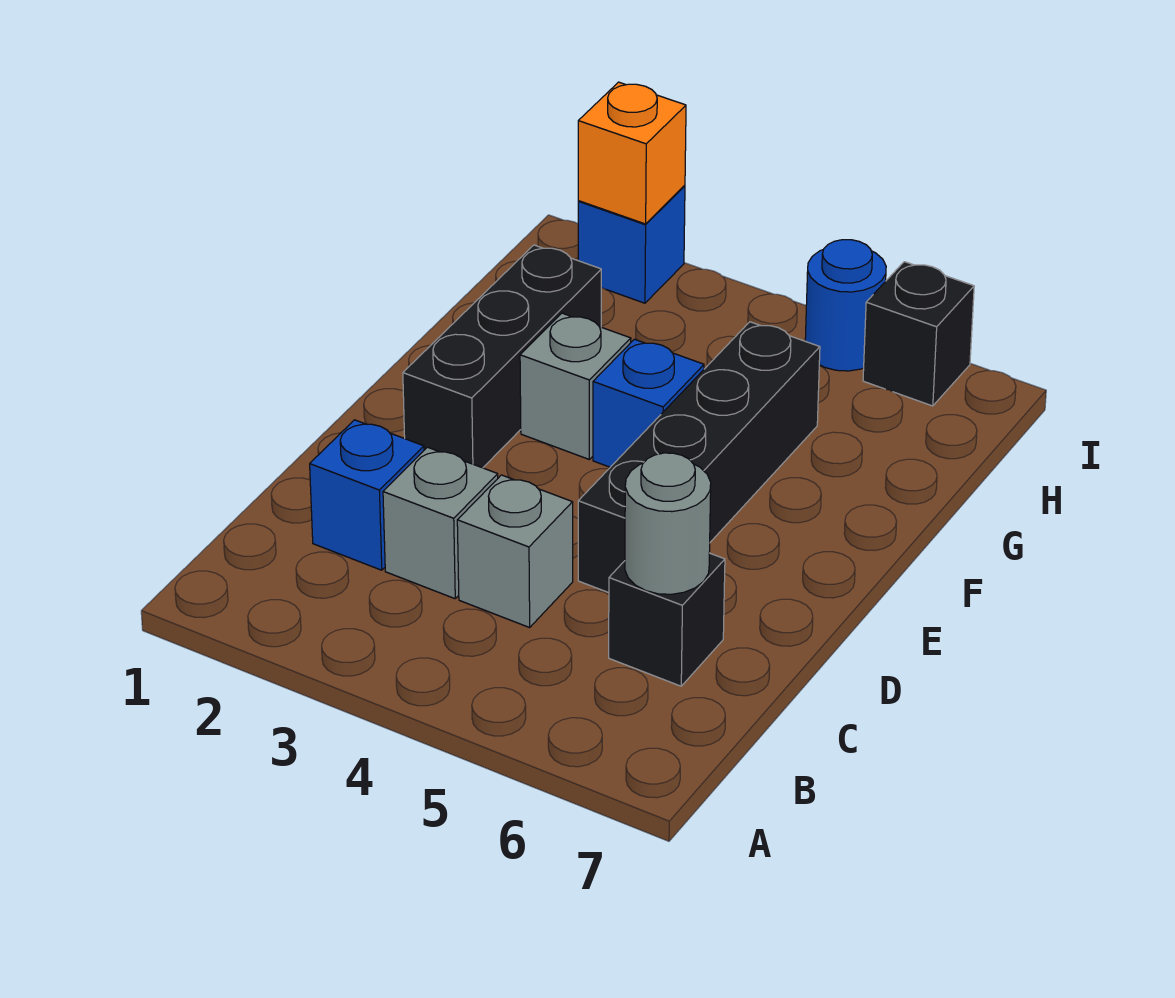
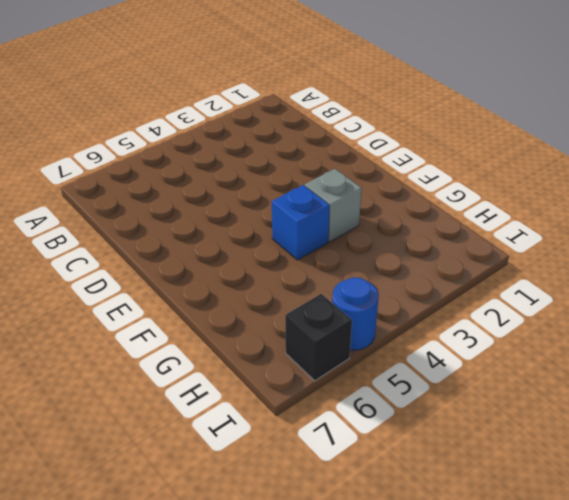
none -> blue brick C2 level 1
none -> grey brick C3 level 1
none -> grey brick C4 level 1

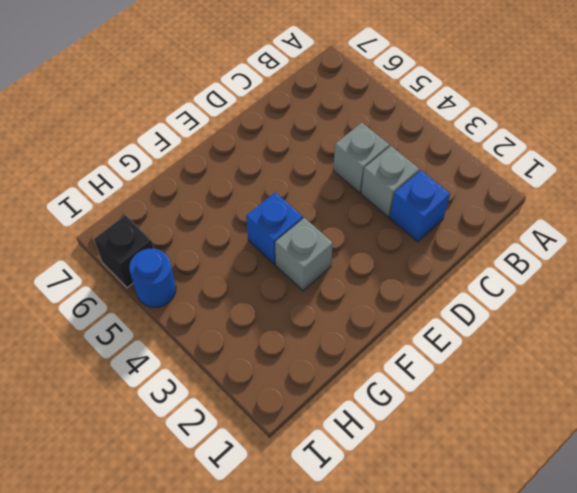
none -> black brick C6 level 1
none -> black brick D5:G5 level 1
none -> black brick E2:G2 level 1

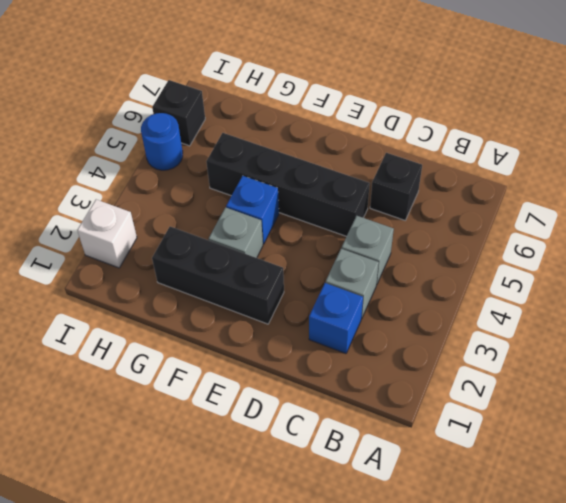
white brick I2 level 1 -> blue brick I2 level 1
none -> grey round brick C6 level 2
none -> orange brick I2 level 2

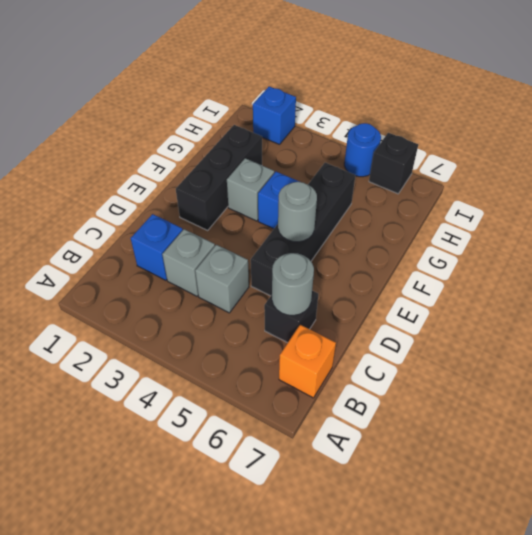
orange brick B7 level 1 -> orange brick I2 level 2
grey round brick E5 level 2 -> none

